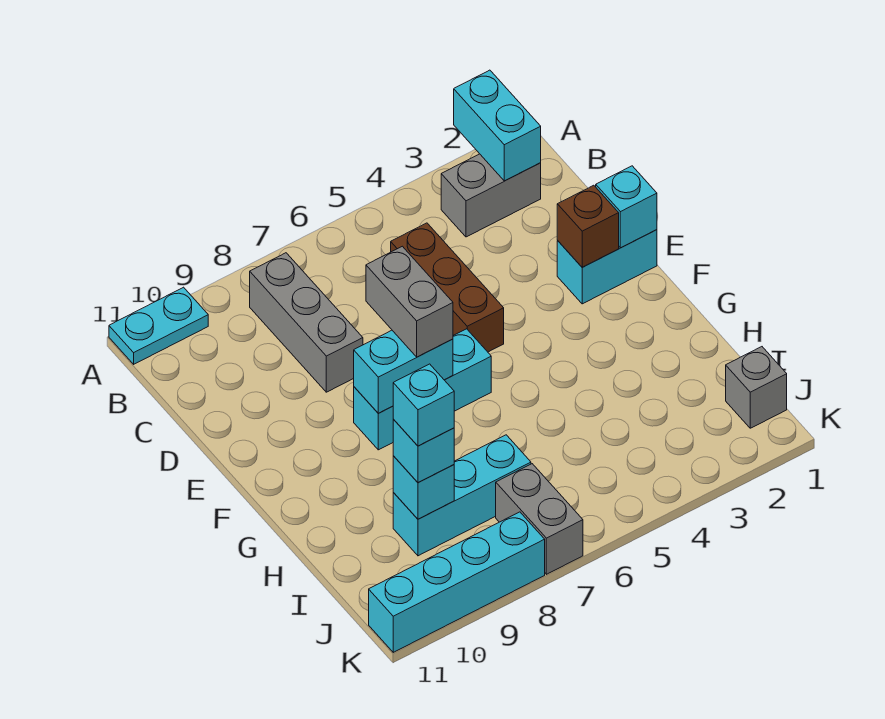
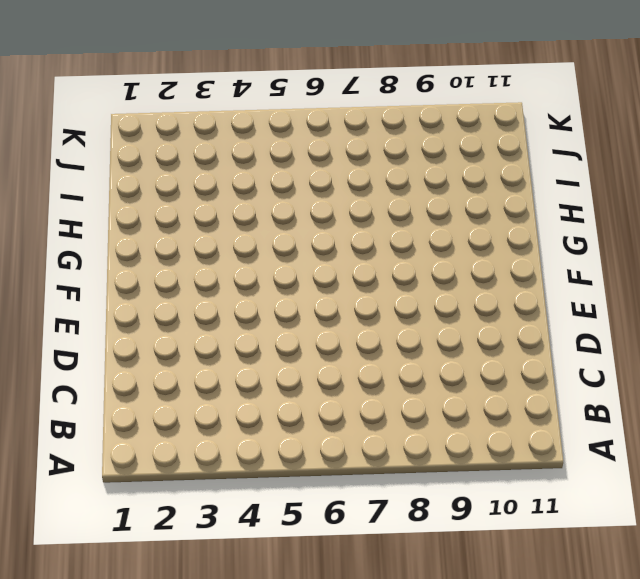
none -> cyan plate A10:A11 level 1
none -> grey brick B2:B3 level 1
none -> grey brick B8:D8 level 1

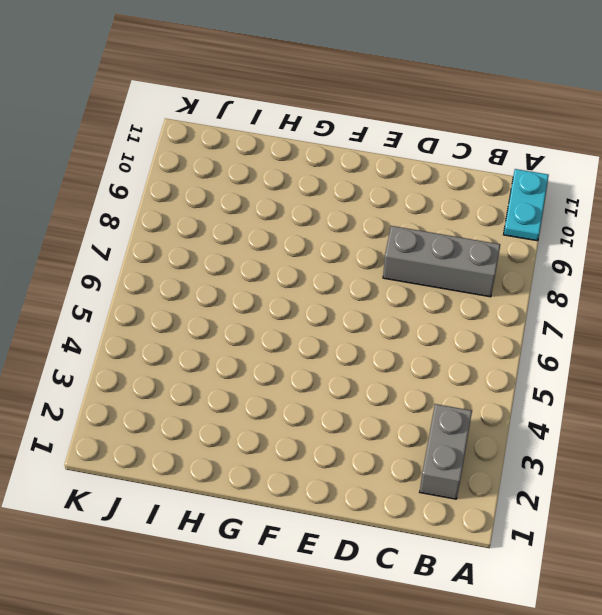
none -> brown brick C5:E5 level 1
none -> cyan brick E1:E2 level 1
none -> cyan brick F6:F8 level 1

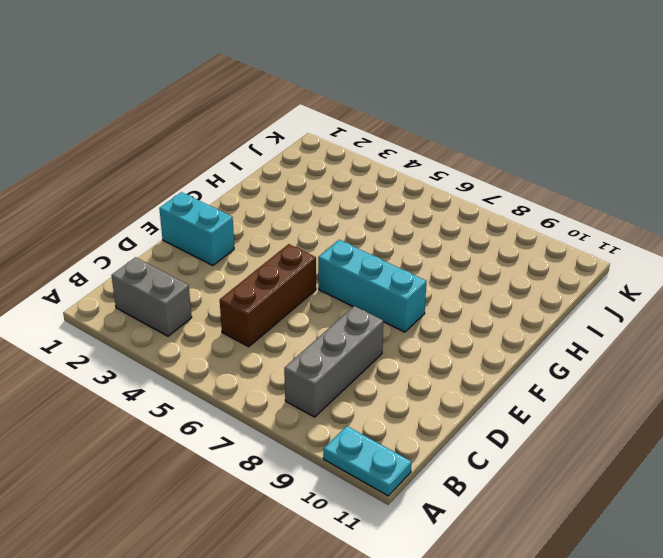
none -> cyan brick I7:I9 level 1
none -> grey brick J1 level 1
none -> grey brick J7:K7 level 1

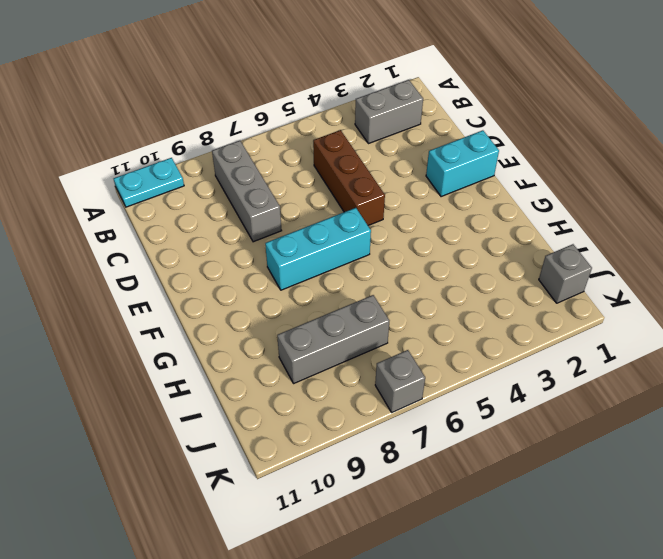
grey brick I7:I9 level 1 -> cyan brick I7:I9 level 1
grey brick K7 level 1 -> grey brick J7:K7 level 1
none -> cyan brick K8:K11 level 1
none -> cyan brick A2:B2 level 2
none -> cyan brick E1 level 2

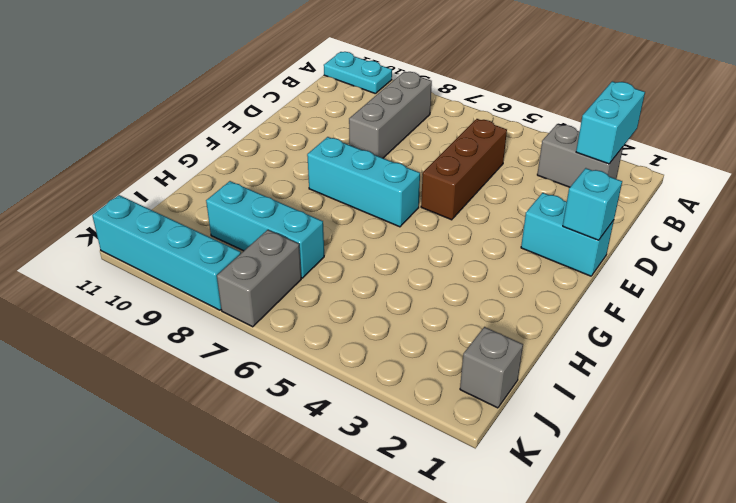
none -> brown brick E2 level 2
none -> cyan brick F7:F8 level 2
none -> cyan brick I9 level 2

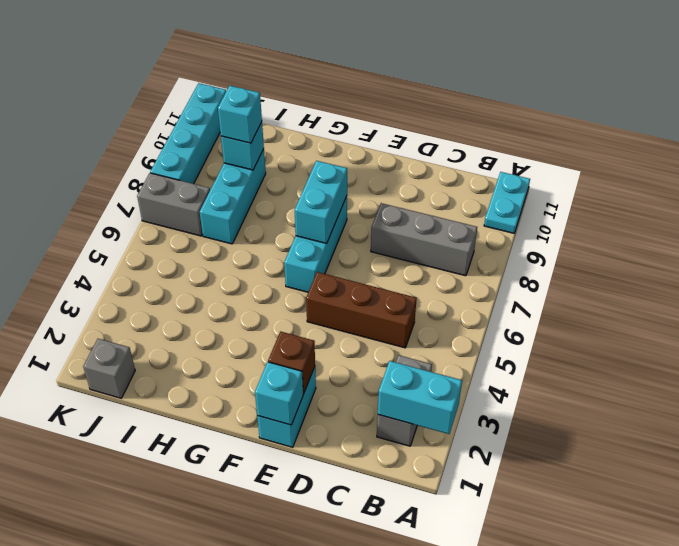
none -> grey brick E7:F7 level 3
none -> cyan brick I9 level 4

